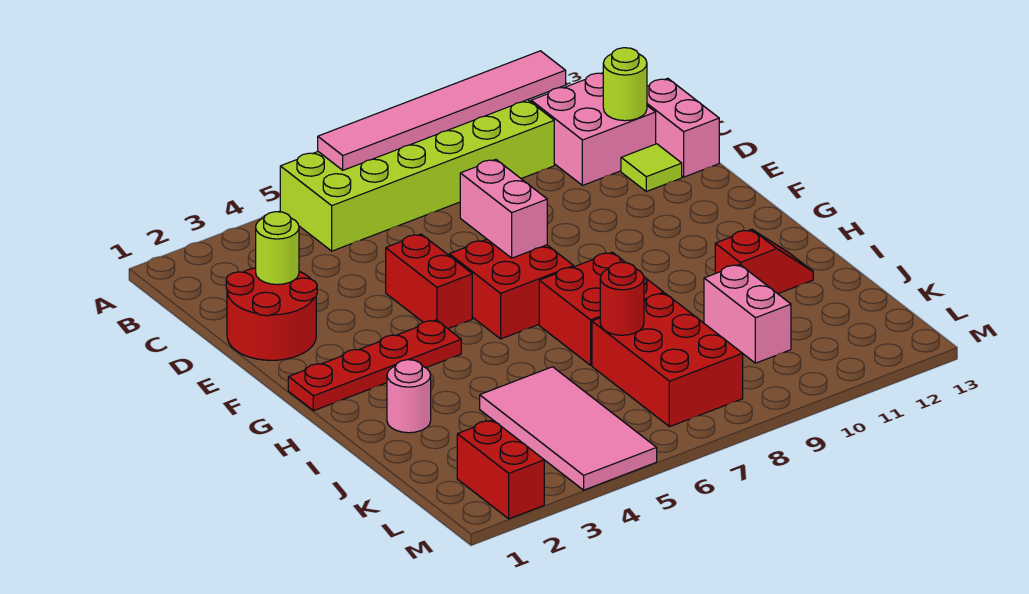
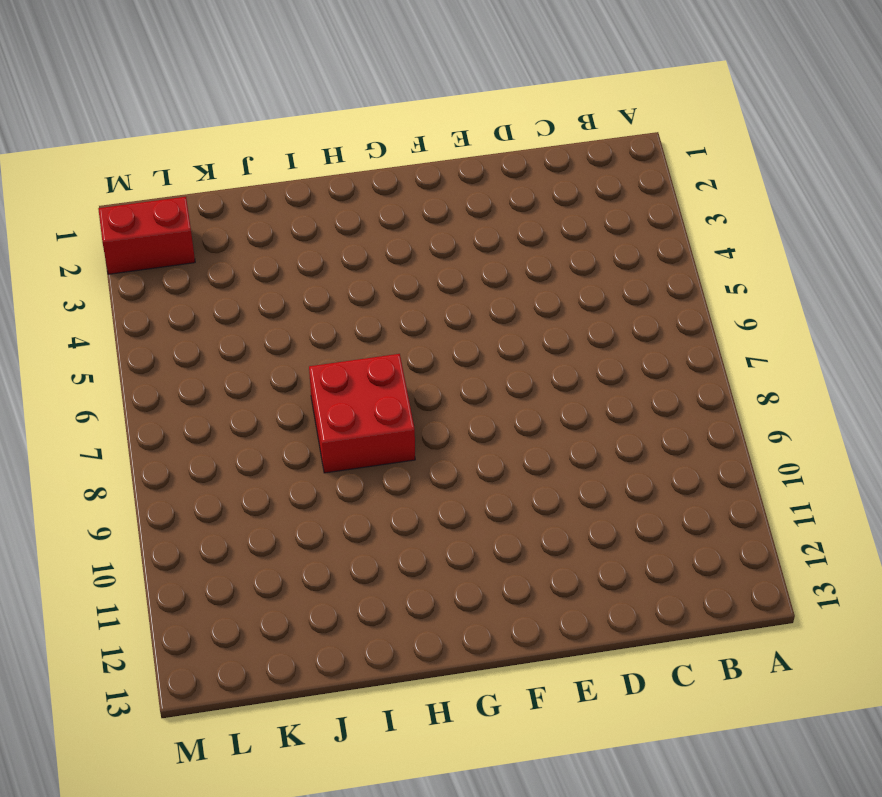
none -> lime brick A5:B10 level 1
none -> pink brick B11:C12 level 1
none -> pink brick C13:D13 level 1

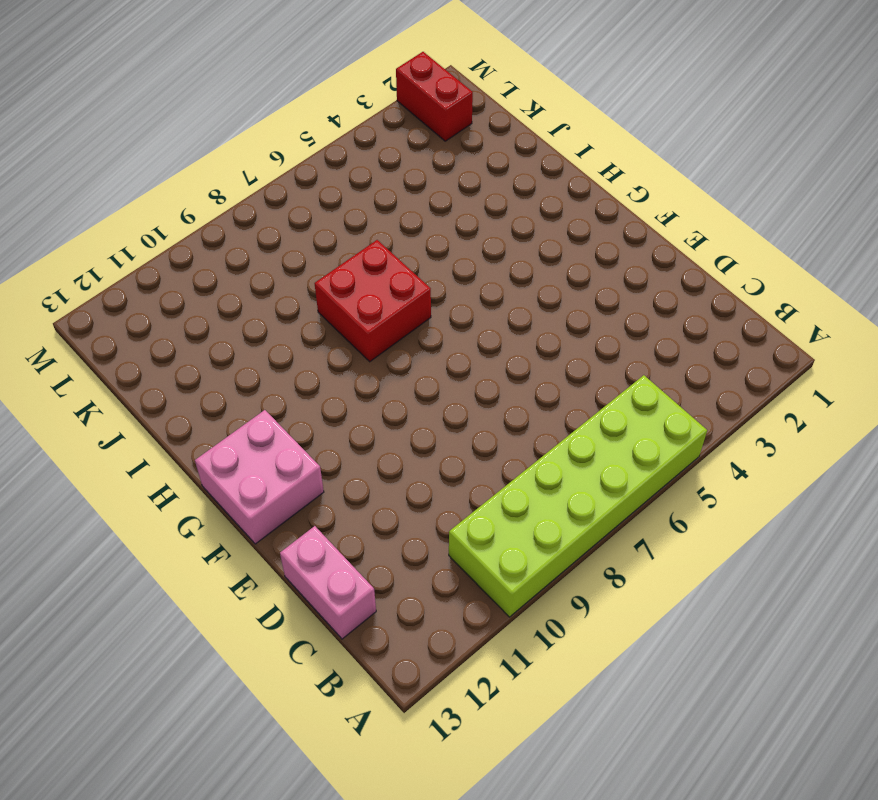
pink brick F12:G13 level 1 -> pink brick B11:C12 level 1
none -> red round brick D1:E2 level 1
none -> lime tile D12 level 1
none -> red brick E5:F5 level 1

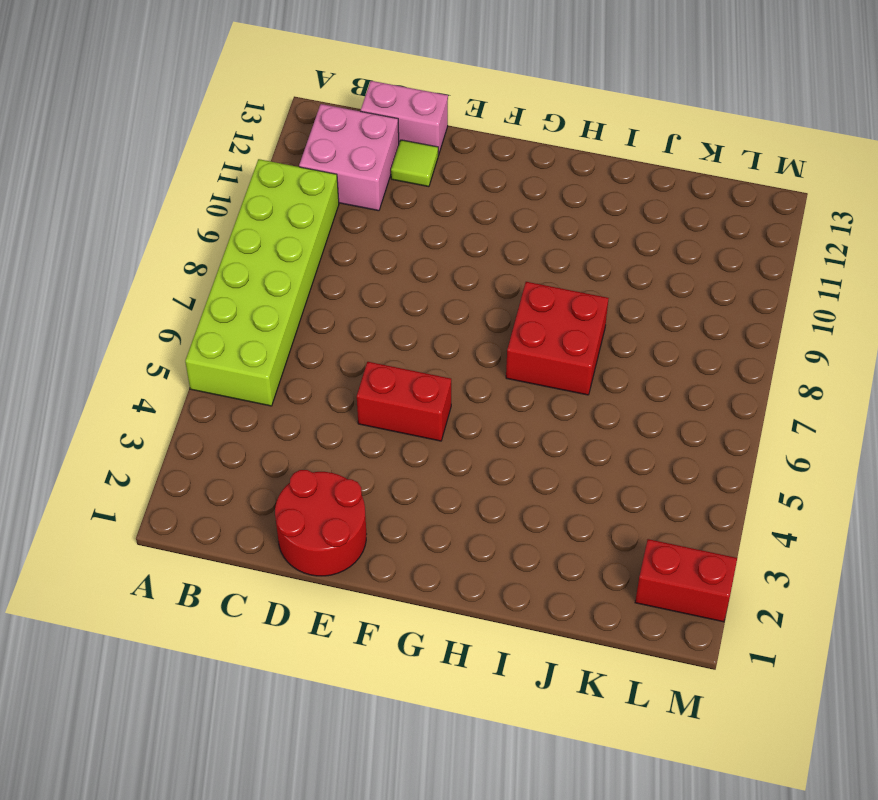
none -> red brick F6:G7 level 1
none -> red plate G1:G4 level 1
none -> pink round brick I2 level 1

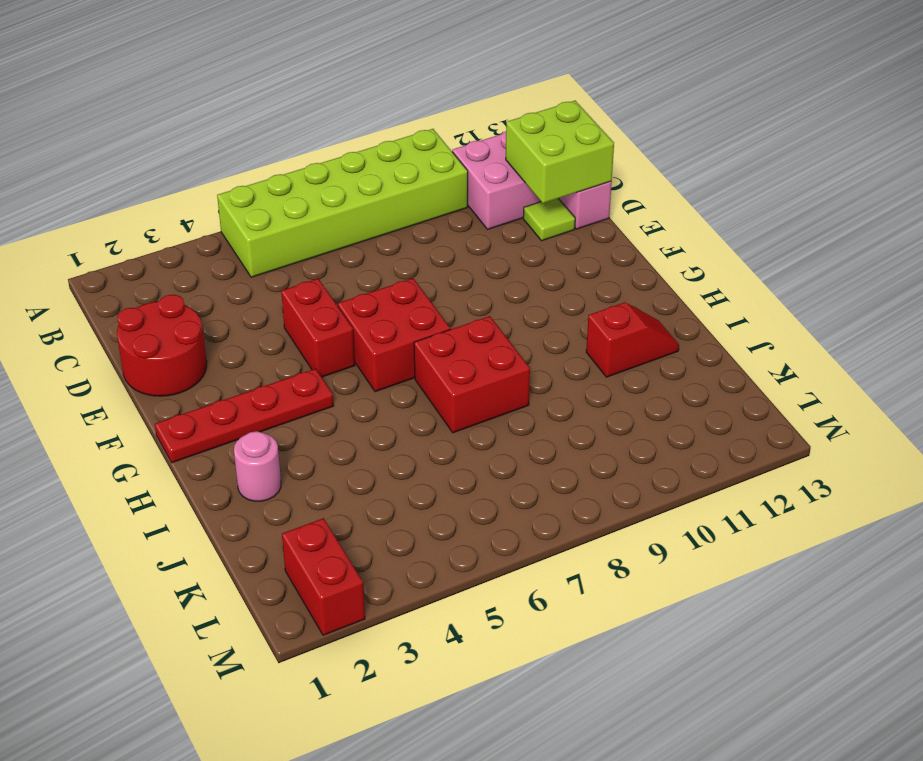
lime brick C12:D13 level 2 -> lime round brick C12 level 2
none -> pink tile J4:M5 level 1
none -> red brick J7:L8 level 1
none -> pink brick J10:K10 level 1

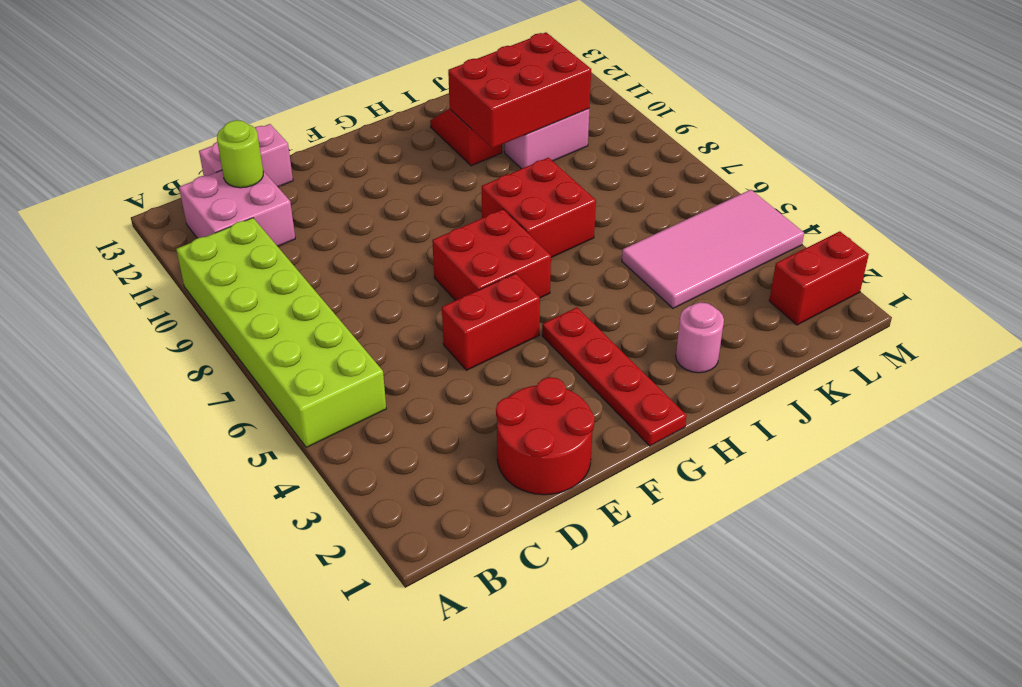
red brick I10:K11 level 2 -> red brick J7:L8 level 1
none -> lime tile D12 level 1
none -> pink tile A6:A11 level 2
none -> lime round brick D2 level 2

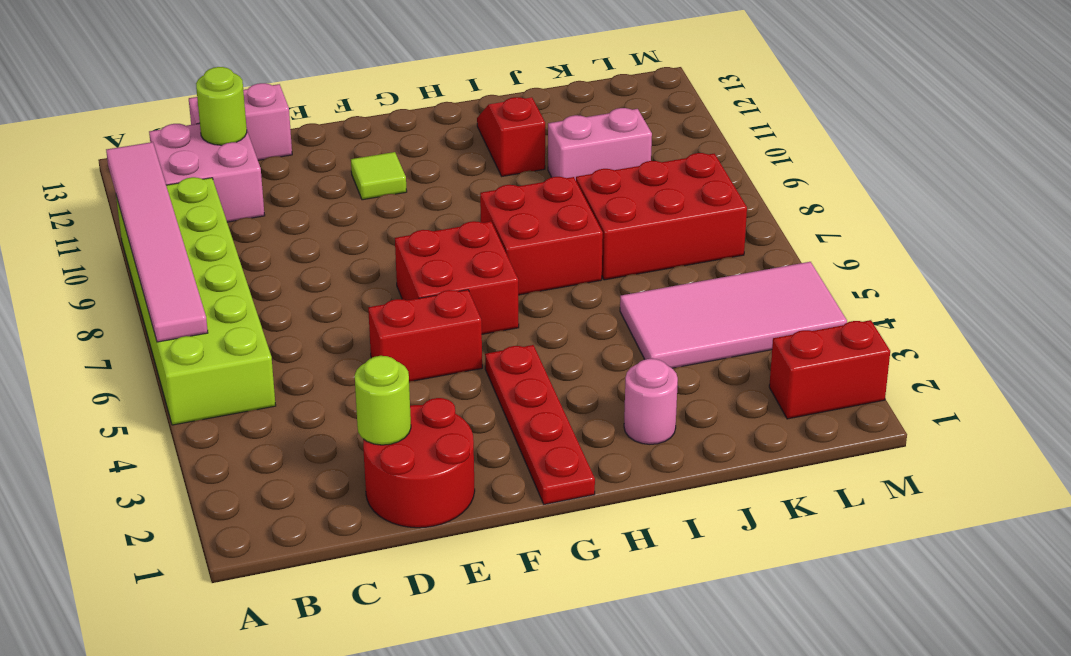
lime tile F11 level 1 -> lime tile D12 level 1
none -> pink brick E7:F7 level 2
none -> red round brick J7 level 2

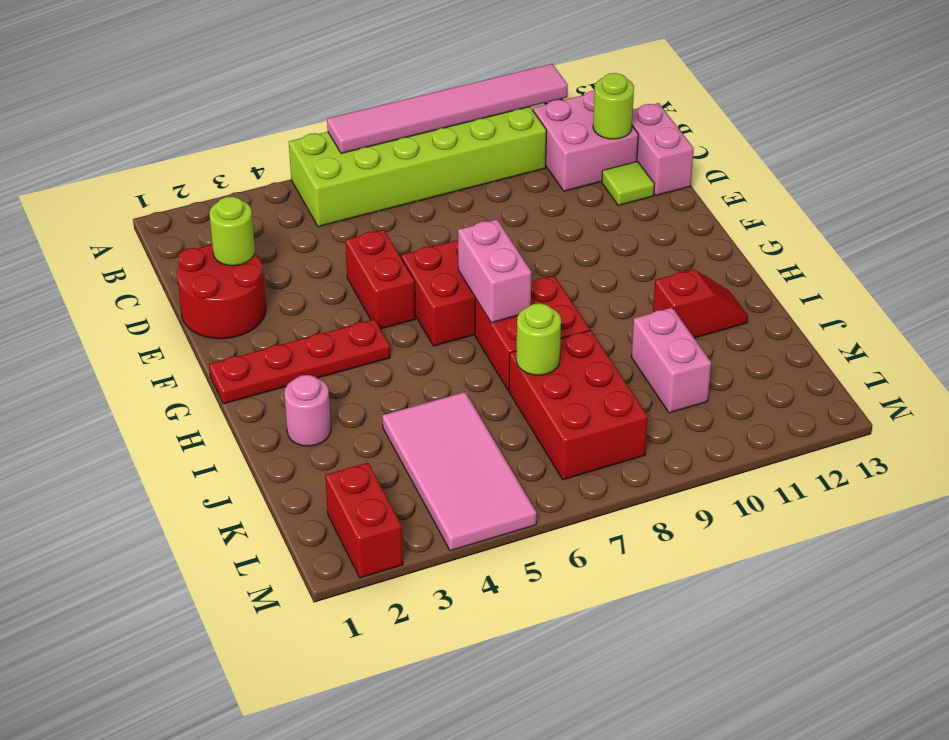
pink brick G7:H7 level 2 -> pink brick E7:F7 level 2
lime round brick J7 level 2 -> red round brick J7 level 2

